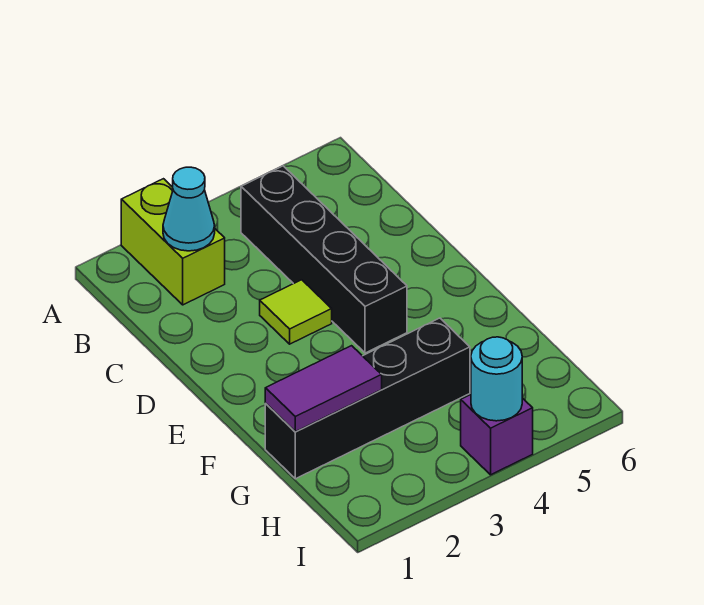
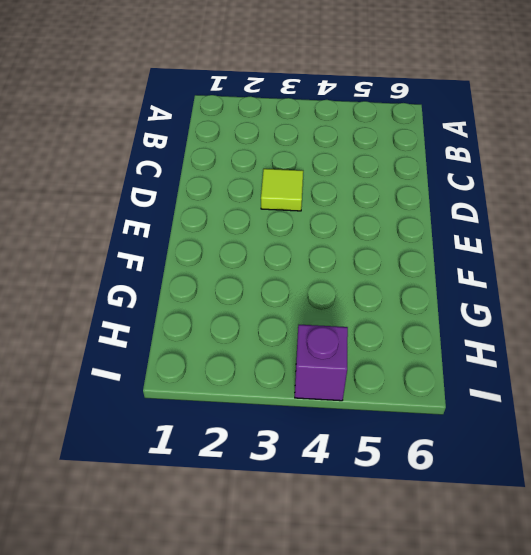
none -> lime brick A2:B2 level 1
none -> black brick B4:E4 level 1

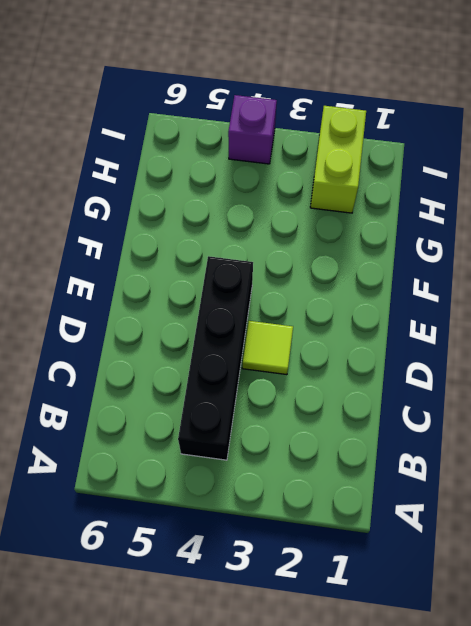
lime brick H2:I2 level 1 -> lime brick A2:B2 level 1
none -> black brick G1:G4 level 1
none -> cyan cone B2 level 2

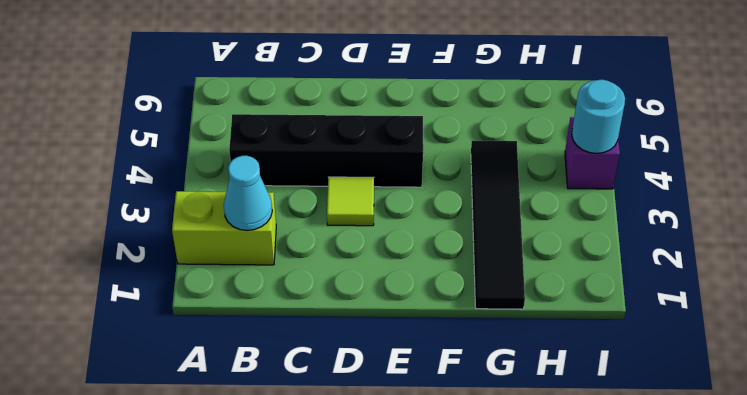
black tile G1:G4 level 1 -> black brick G1:G4 level 1
none -> purple tile G1:G2 level 2

